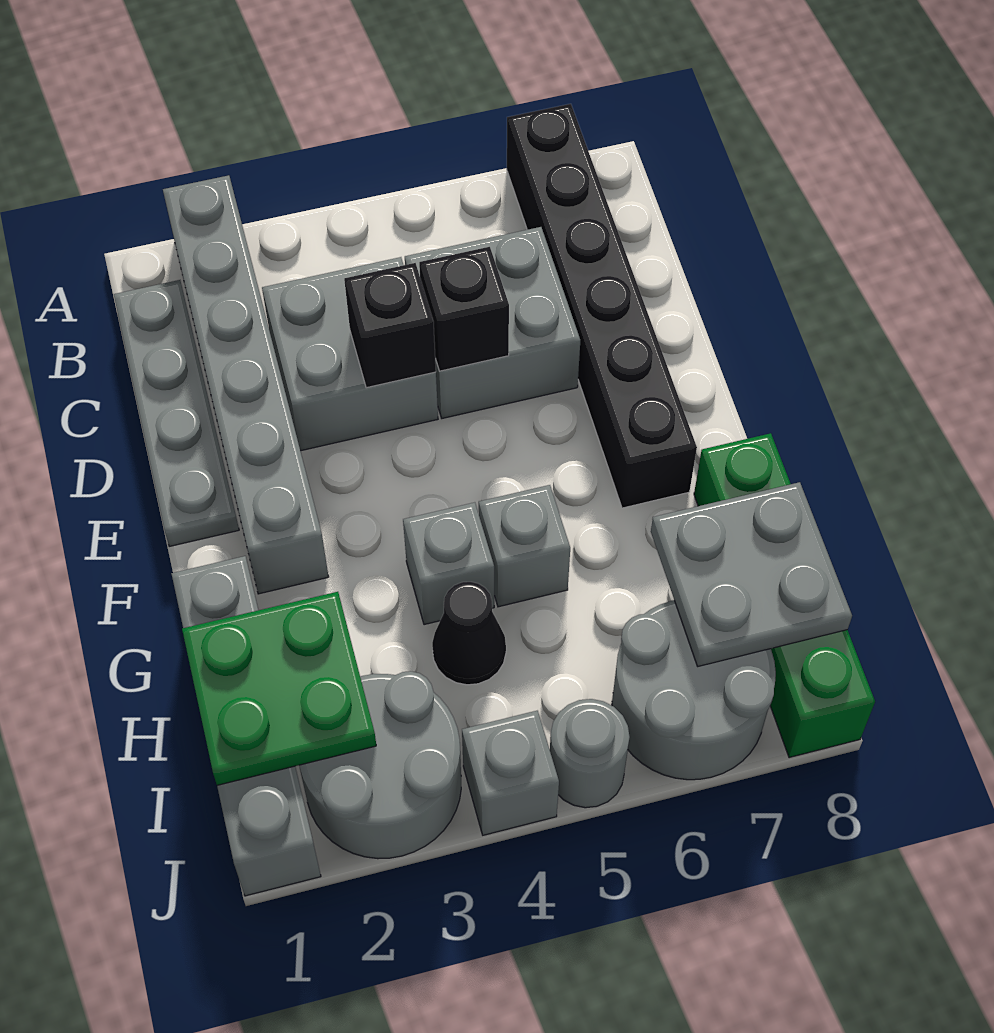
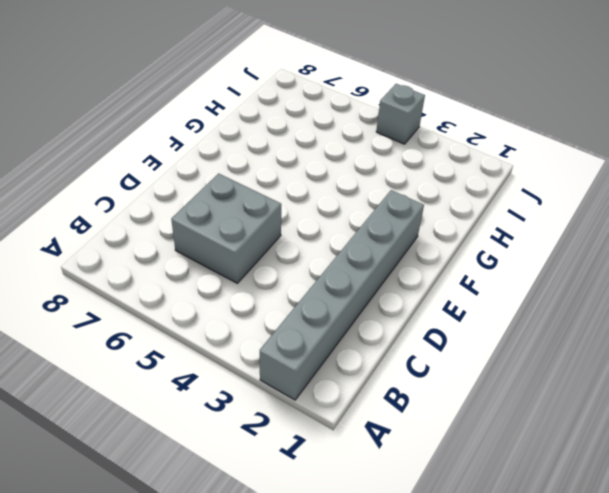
none -> black brick A7:F7 level 1
none -> grey plate B1:E1 level 1
none -> grey brick C3:D4 level 1

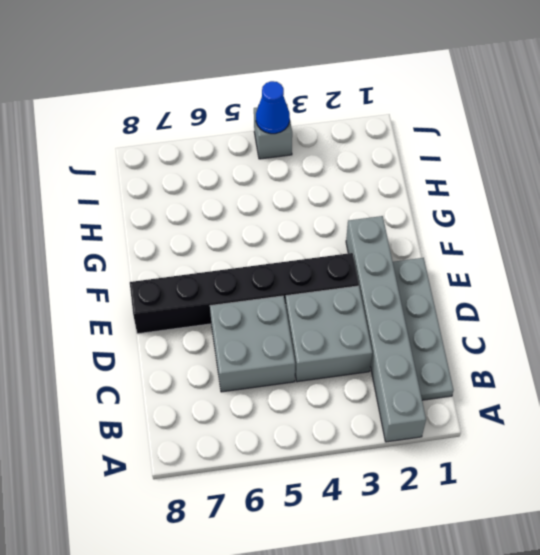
black brick E3:E8 level 1 -> black brick A7:F7 level 1
blue cone J4 level 2 -> none
none -> grey brick G1:J1 level 1
none -> grey brick G4 level 1
none -> grey brick G5 level 1

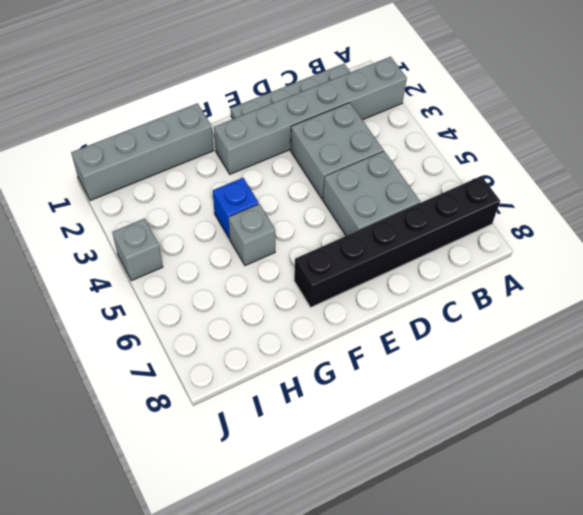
blue brick G4 level 1 -> grey brick G4 level 1
none -> green brick G8:J8 level 1
none -> black cone H4 level 1
none -> grey round brick I2:J3 level 1

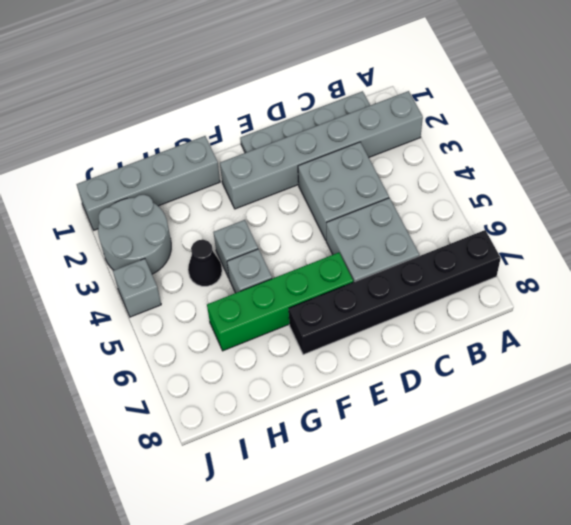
green brick E6:H6 level 1 -> green brick G8:J8 level 1
none -> grey round brick I6:J7 level 1
none -> grey round brick J5 level 1
none -> black brick D4 level 2

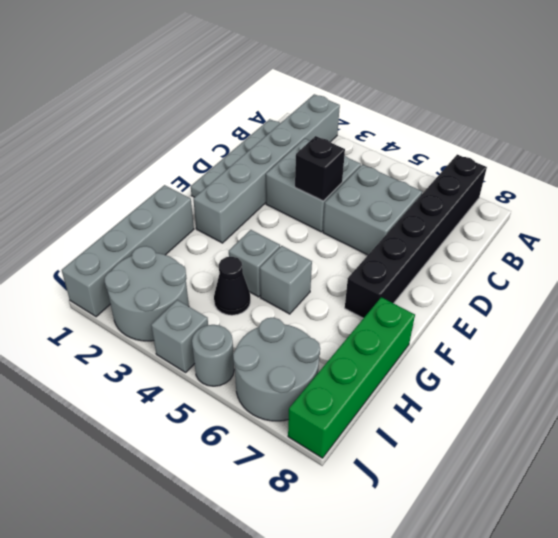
none -> black brick D5 level 2
none -> green plate H1:I2 level 2
none -> grey plate H7:I8 level 2

